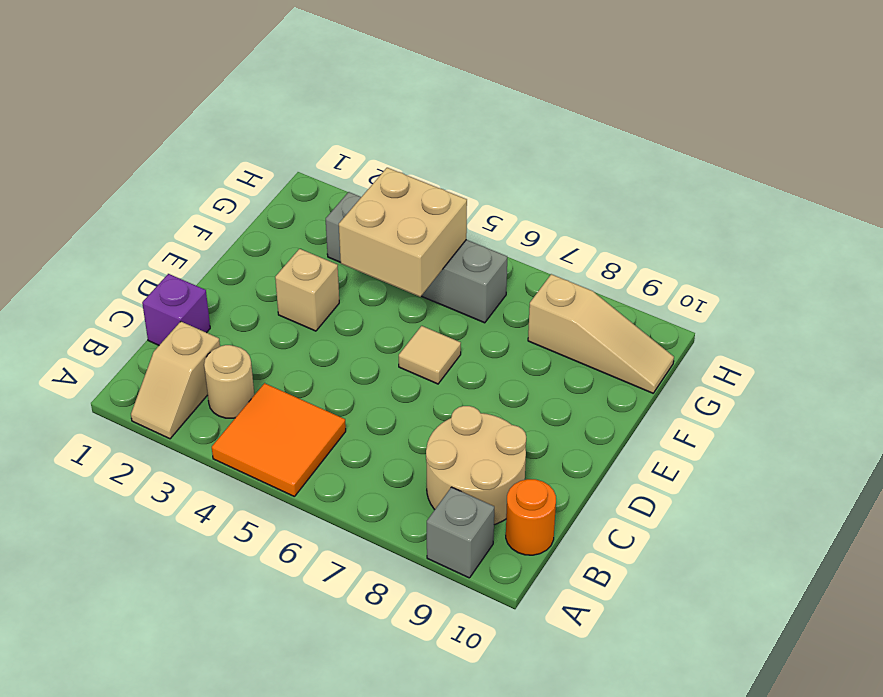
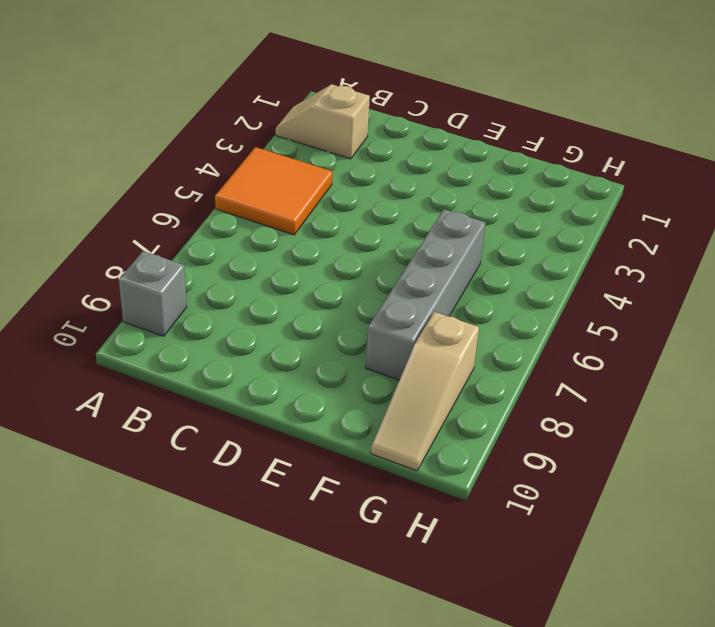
grey brick F5:F8 level 1 -> grey brick G3:G6 level 1
none -> tan round brick B3 level 1
none -> tan round brick B8:C9 level 1
none -> orange round brick B10 level 1

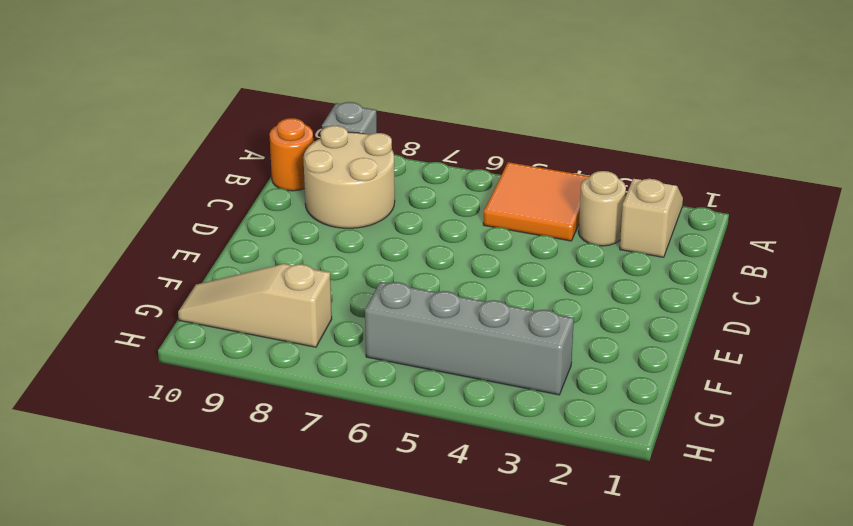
none -> purple brick C1 level 1
none -> tan brick E3 level 1
none -> tan tile E6 level 1

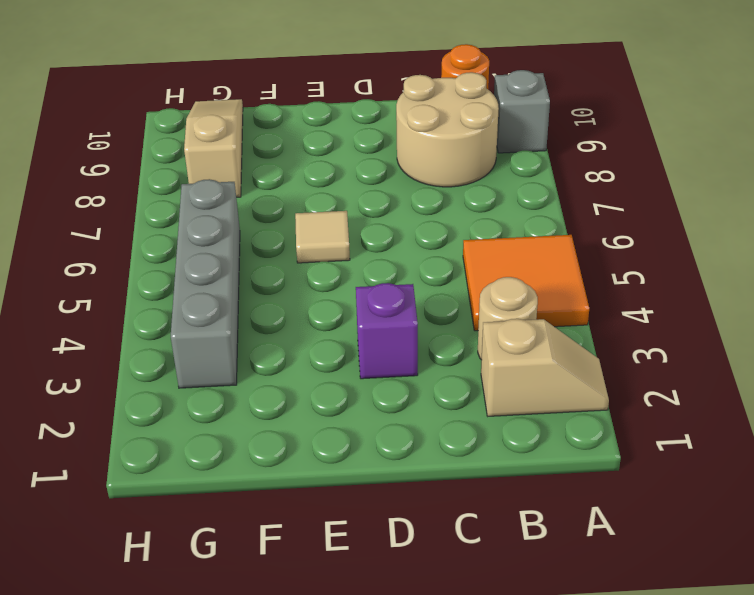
purple brick D3 level 1 -> purple brick C1 level 1
none -> tan brick E3 level 1
none -> tan brick F4:G5 level 2

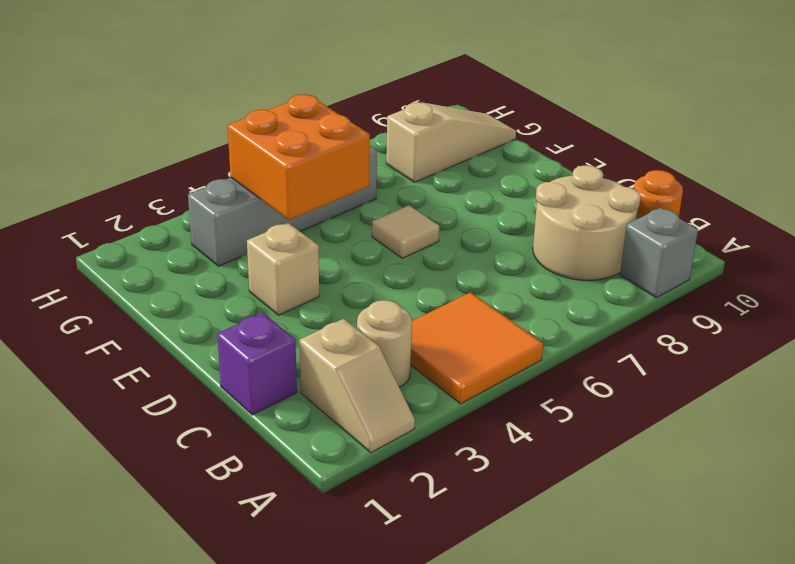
orange brick F4:G5 level 2 -> tan brick F4:G5 level 2

